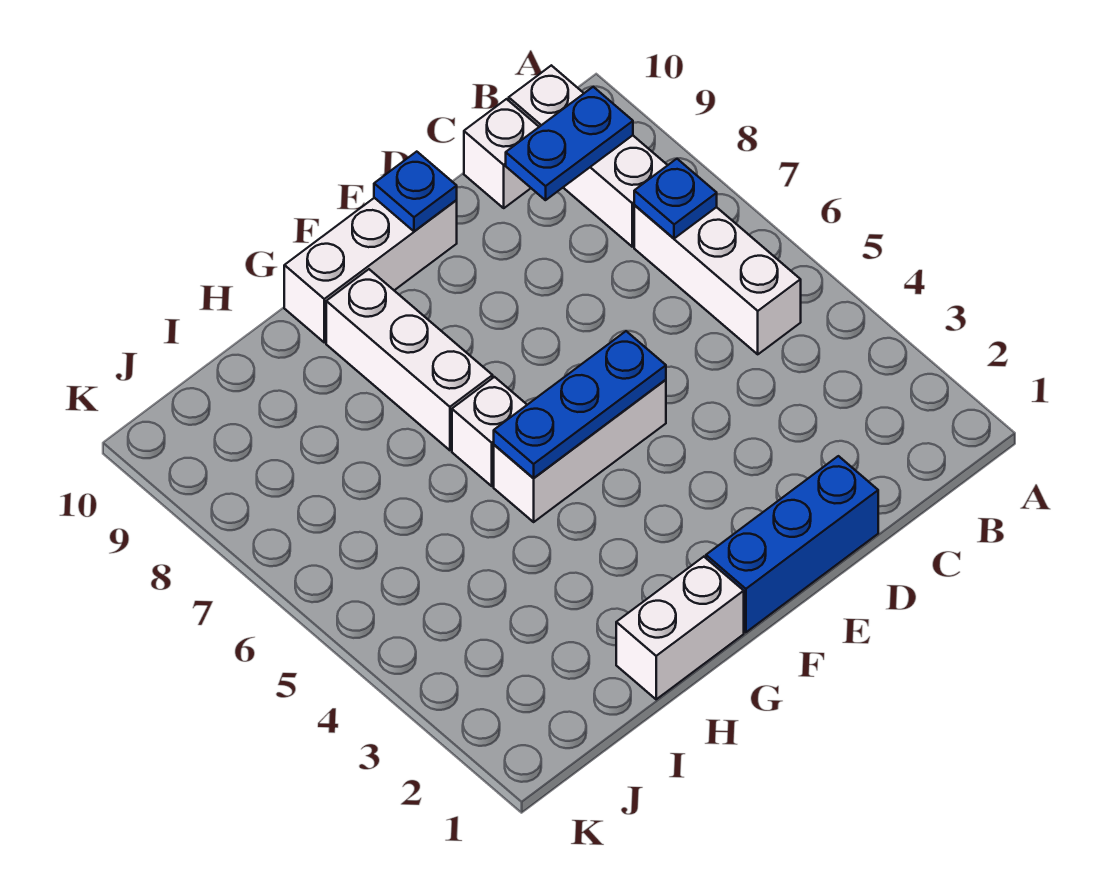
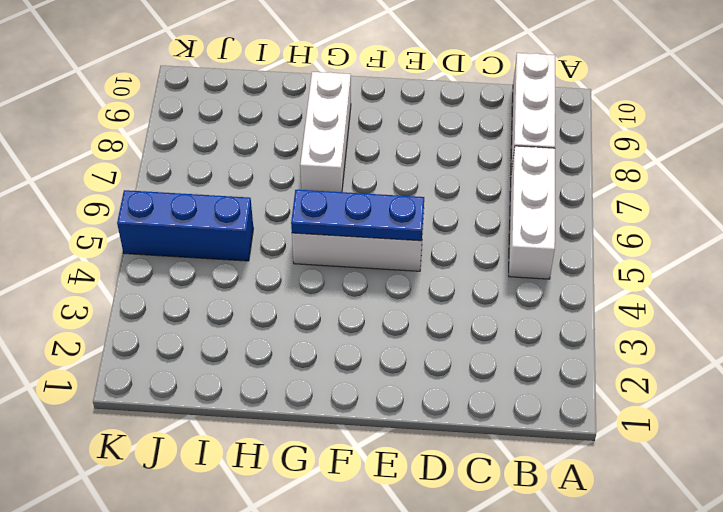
blue brick I5:K5 level 1 -> blue brick D1:F1 level 1
none -> white brick C10 level 1
none -> white brick E10:G10 level 1
none -> white brick G1:H1 level 1

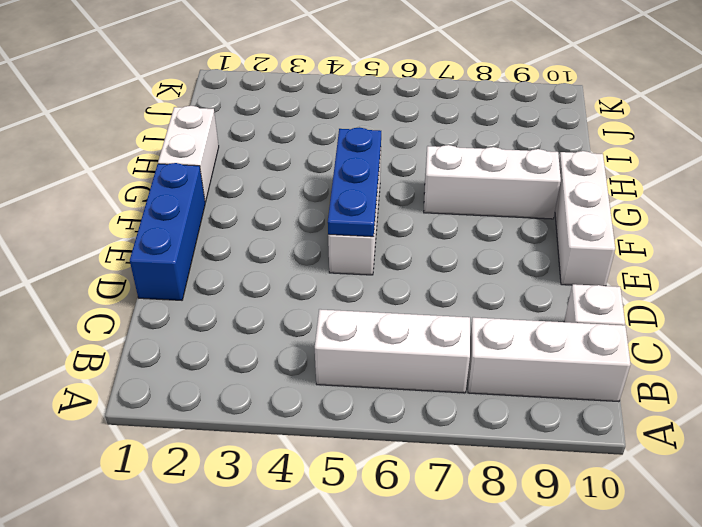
none -> white brick G6 level 1
none -> blue plate B7 level 2
none -> blue plate B9:C9 level 2

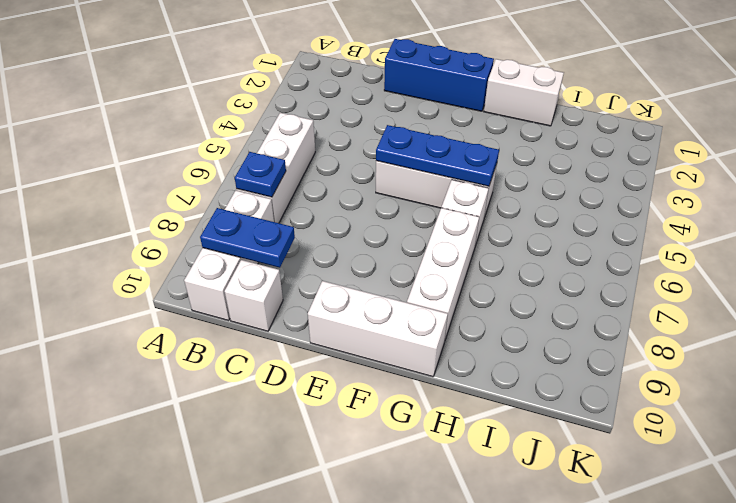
none -> blue plate E10 level 2

